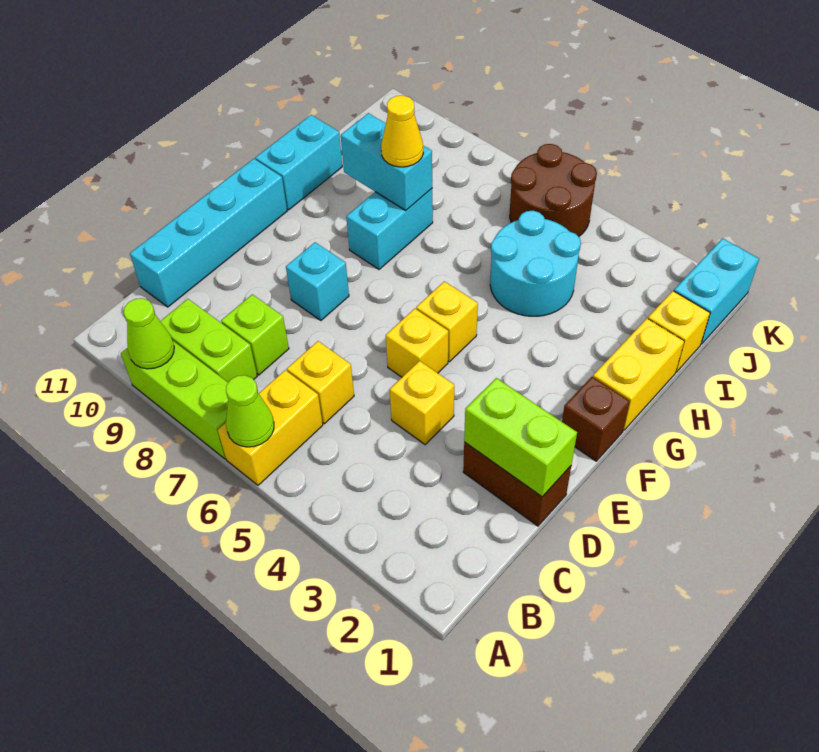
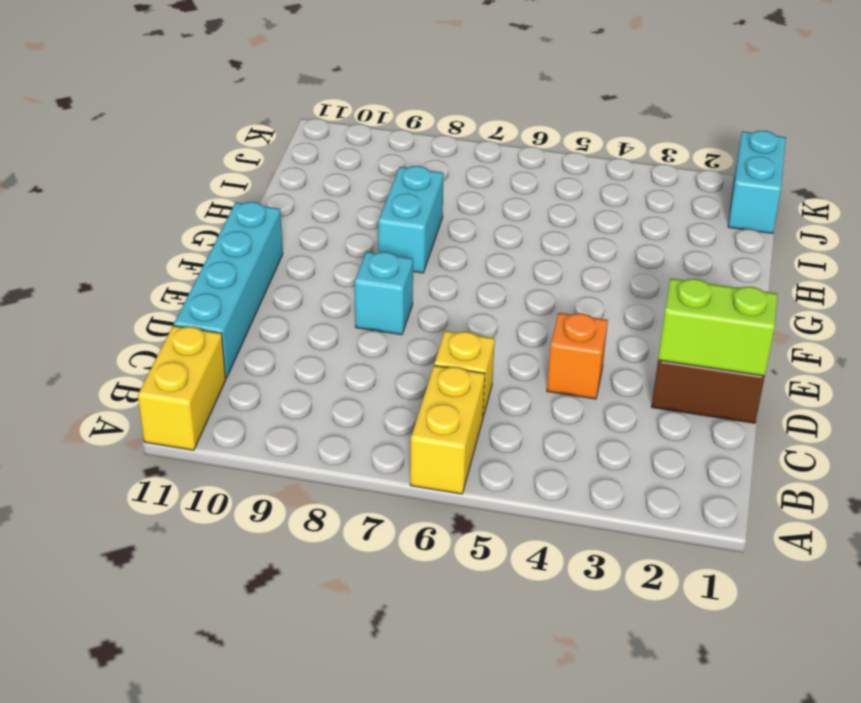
yellow brick A11:B11 level 1 -> yellow brick G1:H1 level 1
orange brick D4 level 1 -> yellow brick D4 level 1
none -> lime brick A7:A9 level 1
none -> lime brick B8:B9 level 1
none -> lime brick C8 level 1

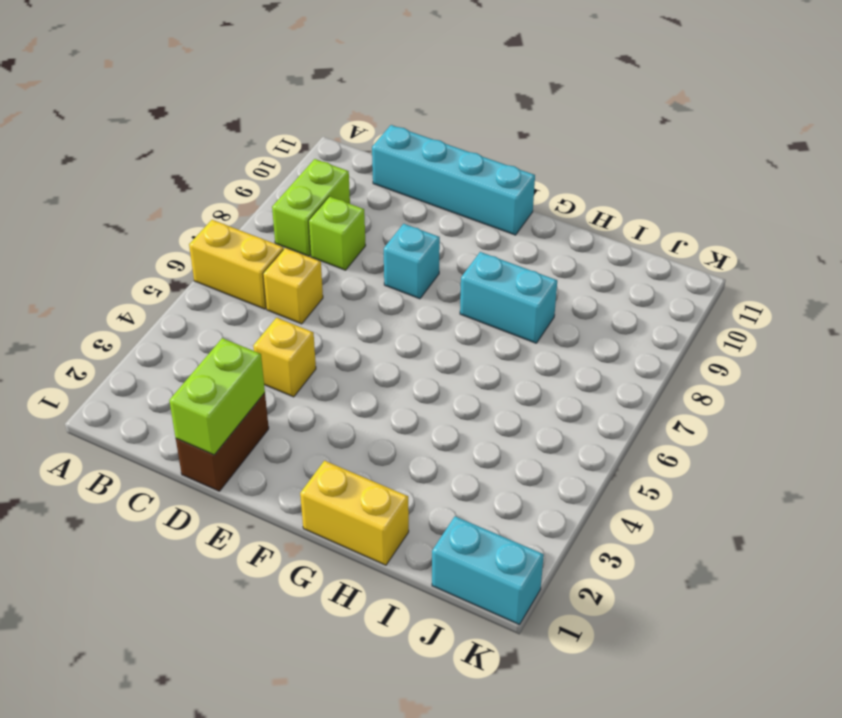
none -> lime brick A7:A9 level 1
none -> yellow brick E5 level 1
none -> brown brick F1 level 1

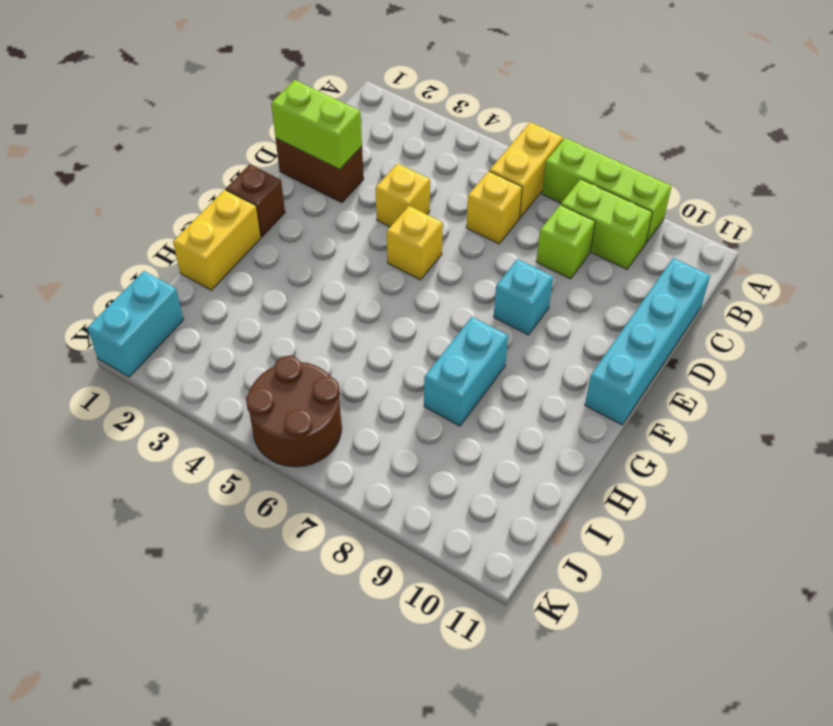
none -> yellow brick F5 level 1
none -> cyan brick G11:H11 level 1
none -> cyan round brick H4:I5 level 1

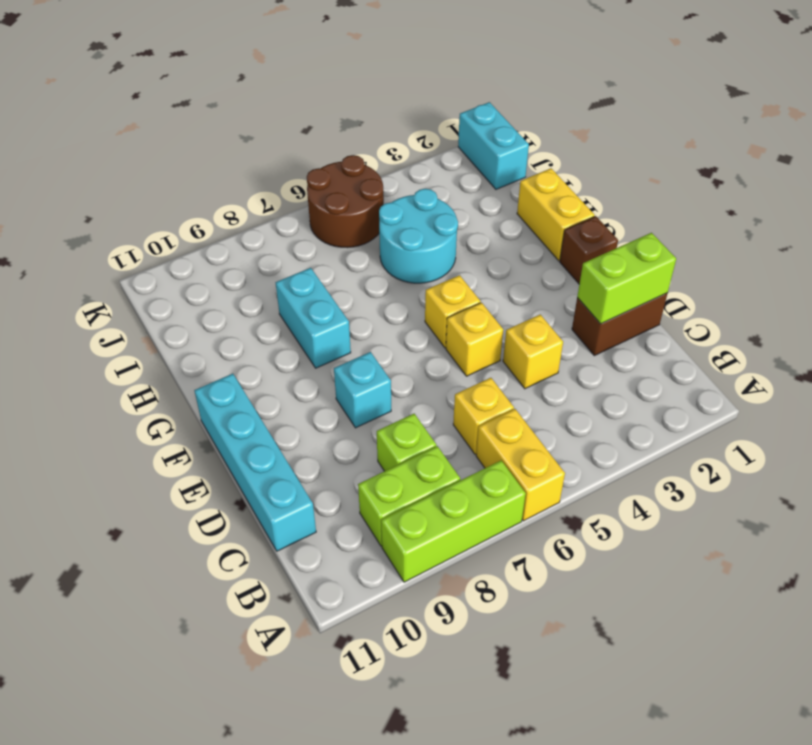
none -> cyan brick G11:H11 level 1
none -> yellow brick I1 level 1
none -> lime cone A6 level 2

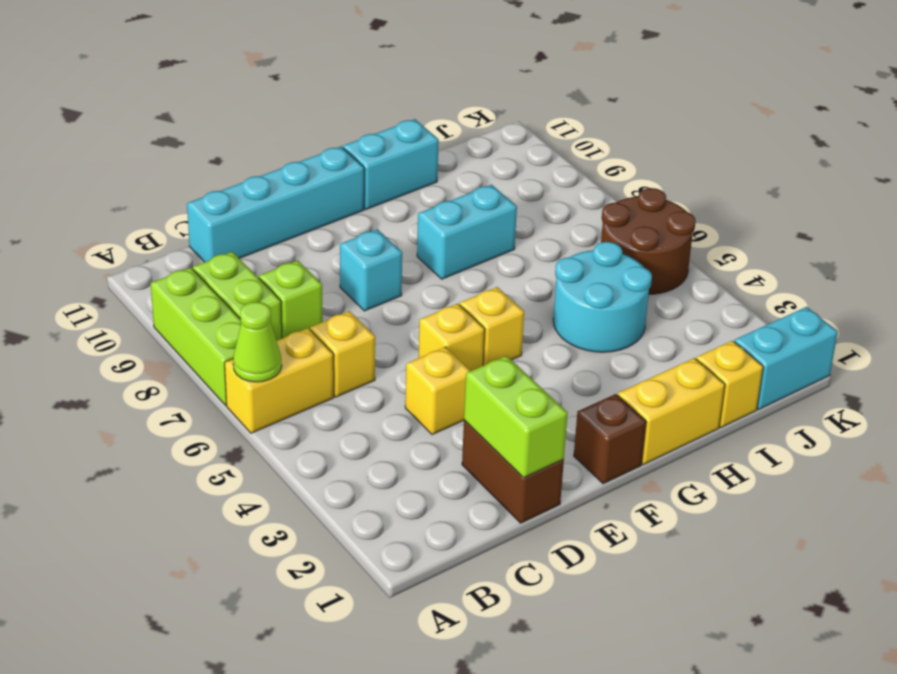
none -> lime cone A9 level 2
none -> cyan brick H8:H9 level 2
none -> yellow cone H8 level 3

